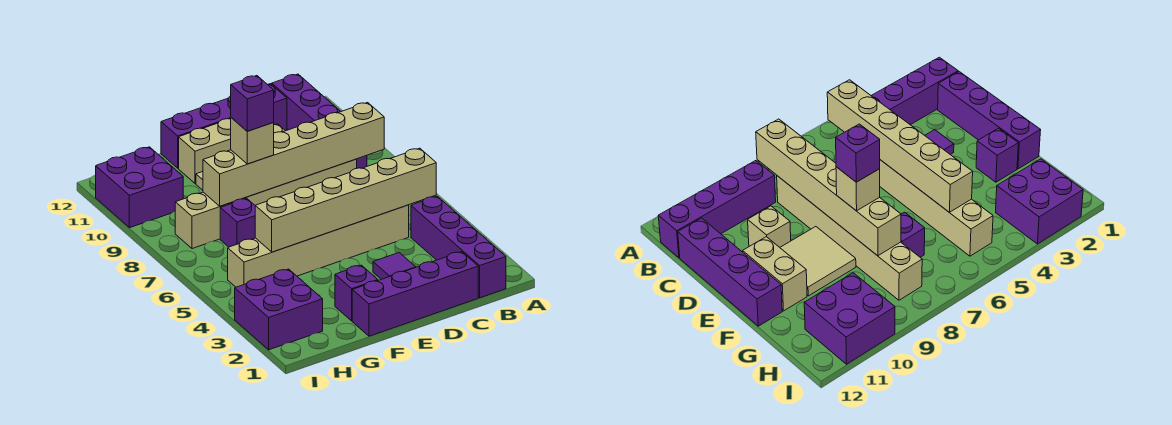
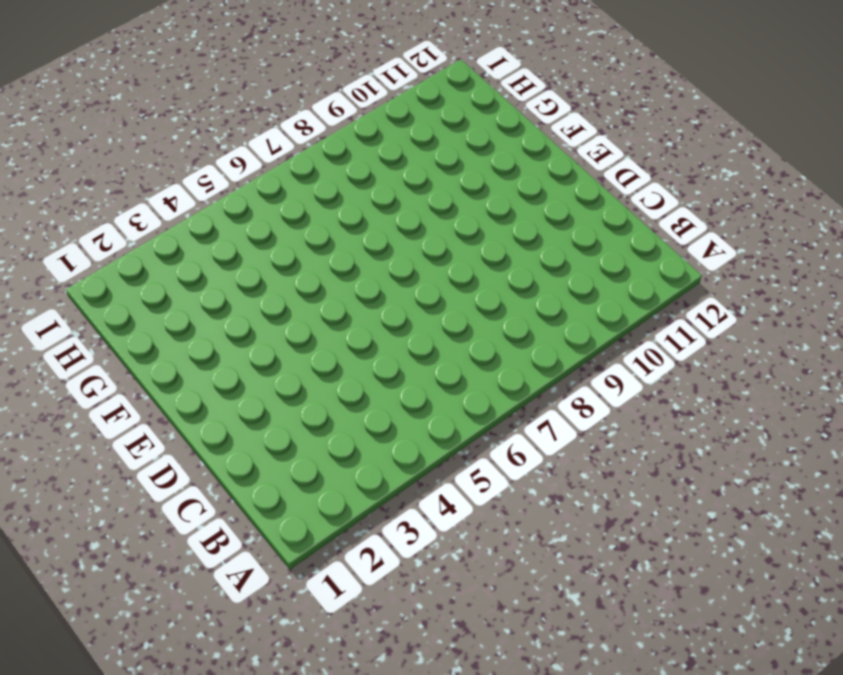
none -> purple brick B1:B4 level 1
none -> purple brick B9:B12 level 1
none -> purple brick C1:F1 level 1

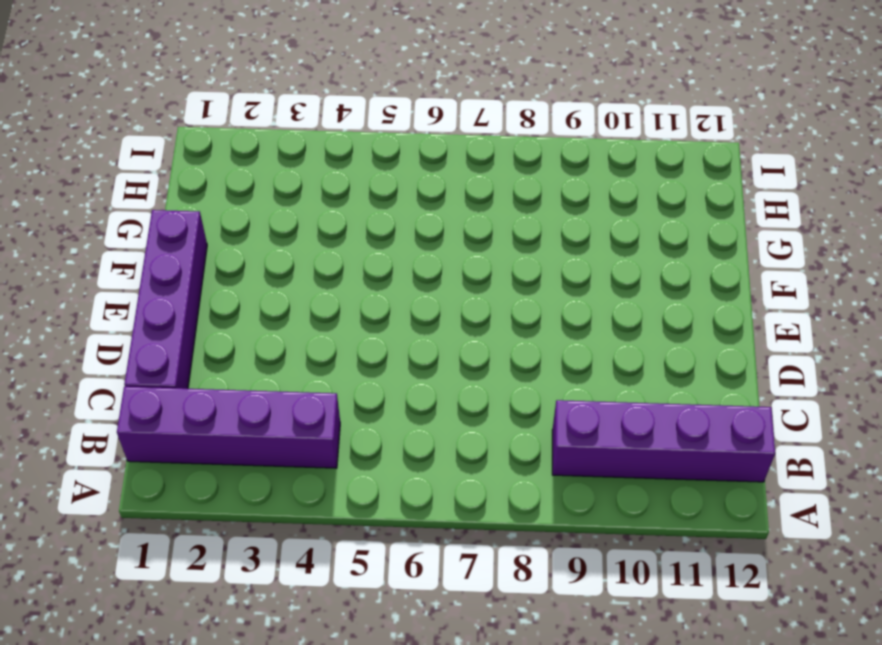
none -> tan brick C5:H5 level 1
none -> tan brick C8:H8 level 1
none -> purple brick C12:F12 level 1

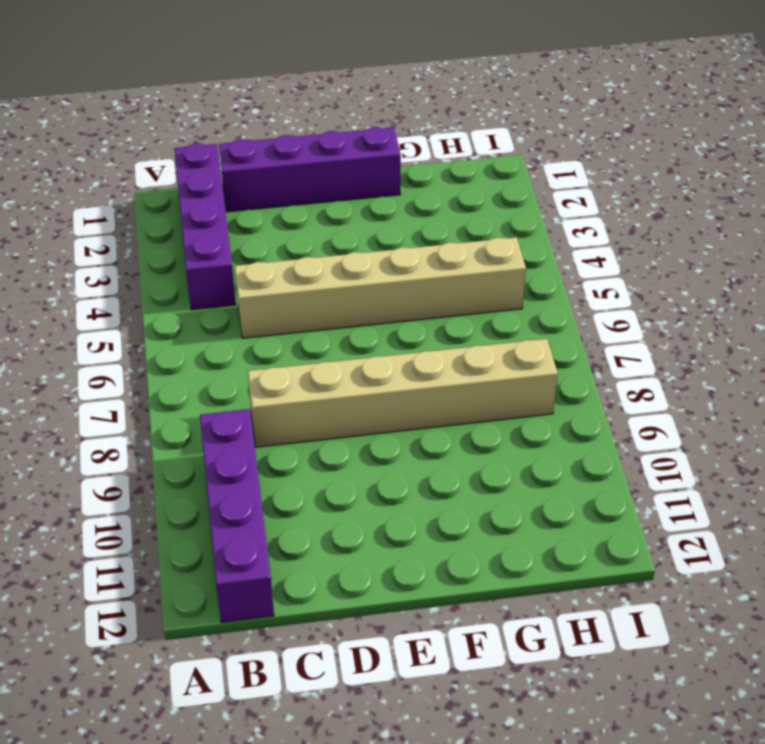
none -> purple brick C12:F12 level 1
none -> purple tile D3 level 1
none -> tan brick D10 level 1

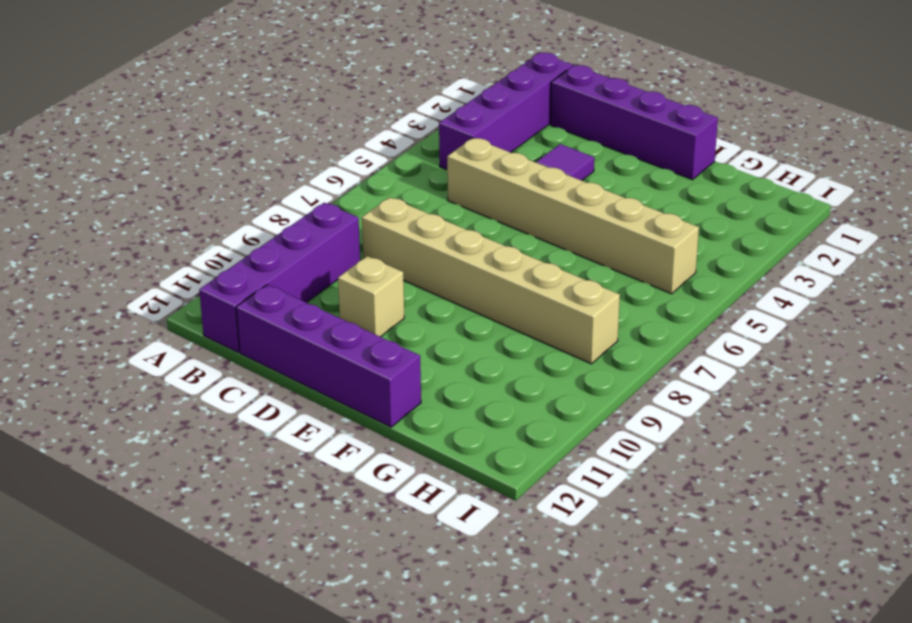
none -> tan tile E9:F10 level 1
none -> tan brick E11:F11 level 1
none -> purple brick F2 level 1

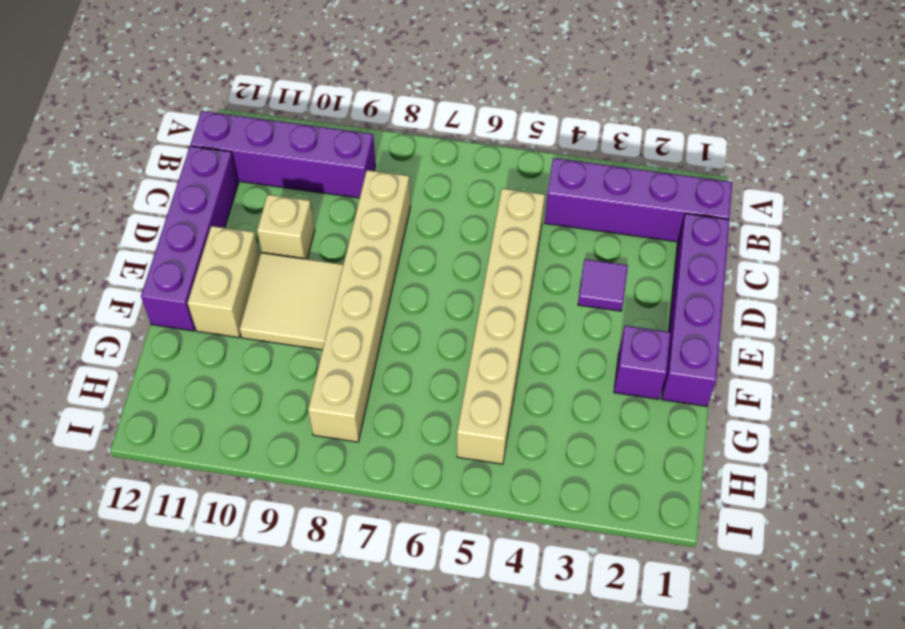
none -> purple brick G7 level 1
none -> purple brick H2:I3 level 1
none -> purple brick H10:I11 level 1

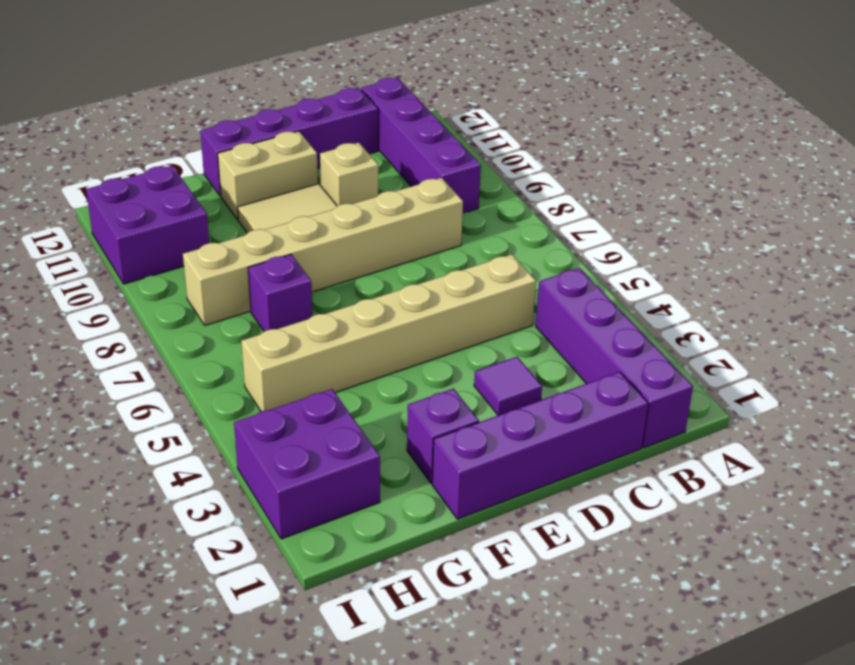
none -> tan brick B5:G5 level 2
none -> tan brick B8:G8 level 2
none -> tan brick F8 level 3

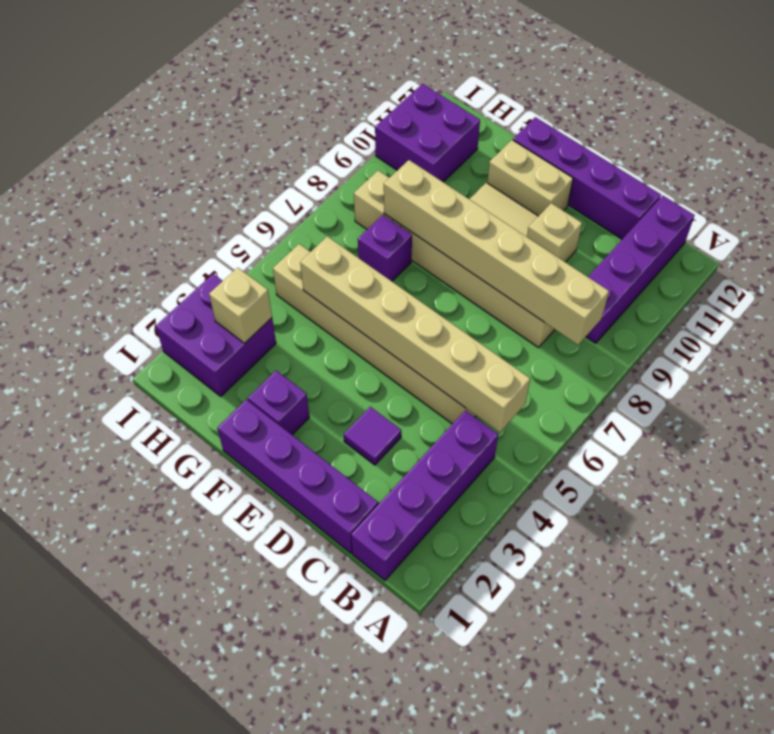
tan brick H3 level 2 -> tan brick F8 level 3
none -> purple brick F8 level 4

